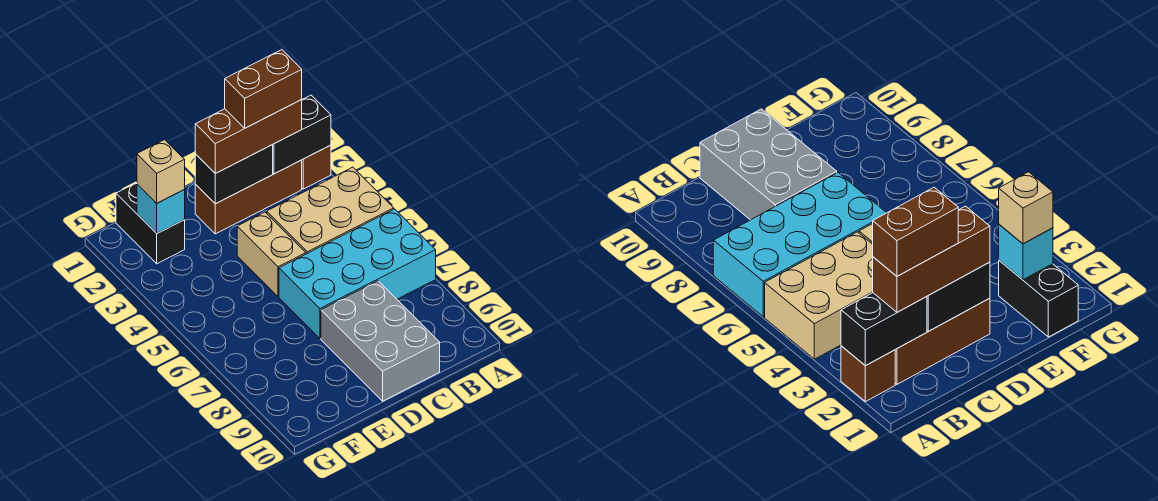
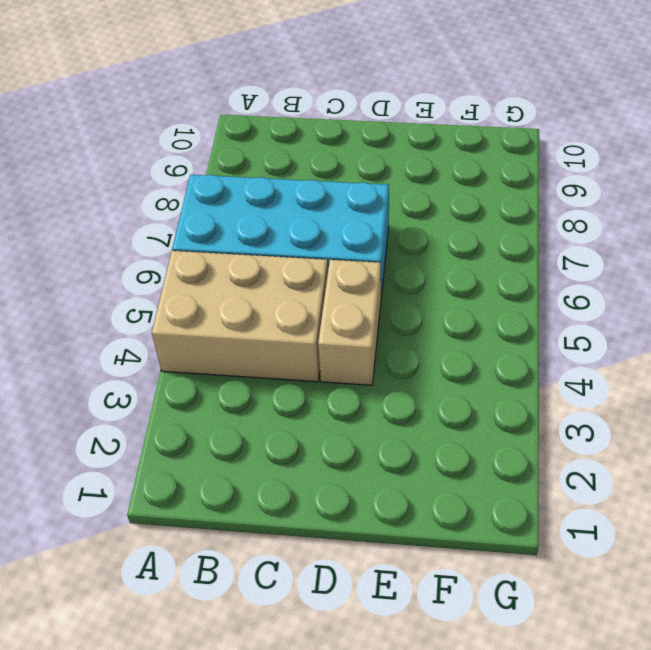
none -> brown brick A2 level 1
none -> brown brick B2:D2 level 1
none -> grey brick C8:D10 level 1

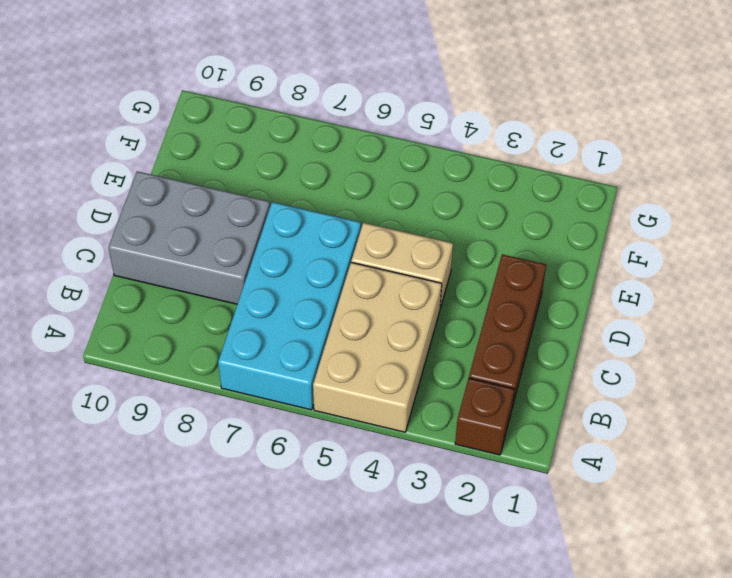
none -> black brick F1:F2 level 1
none -> black brick A2:B2 level 2
none -> black brick C2:D2 level 2

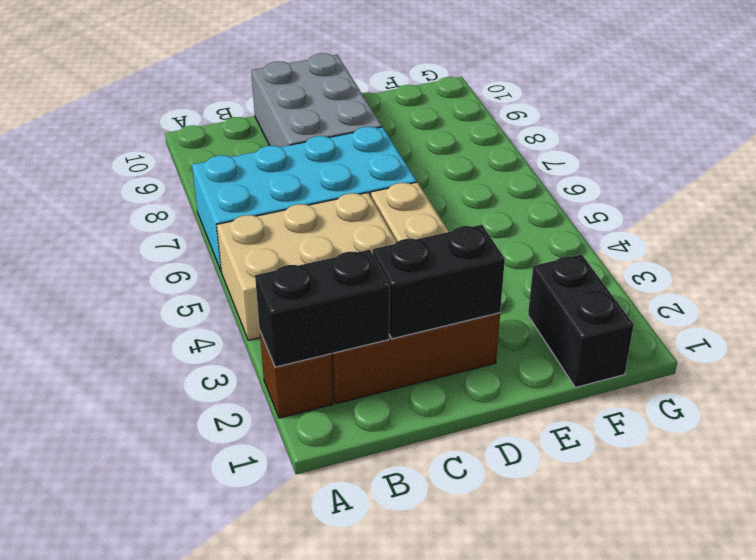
none -> cyan brick F2 level 2
none -> brown brick B2:D2 level 3
none -> tan brick F2 level 3

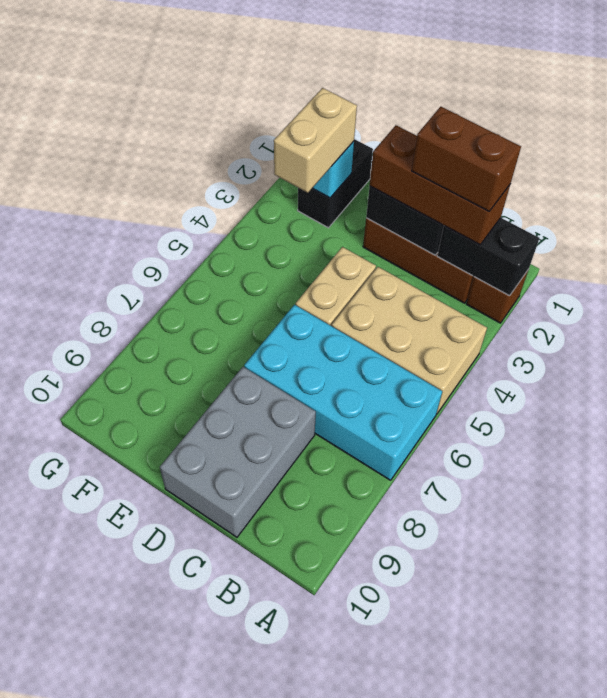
tan brick F2:F3 level 3 -> tan brick F2 level 3

